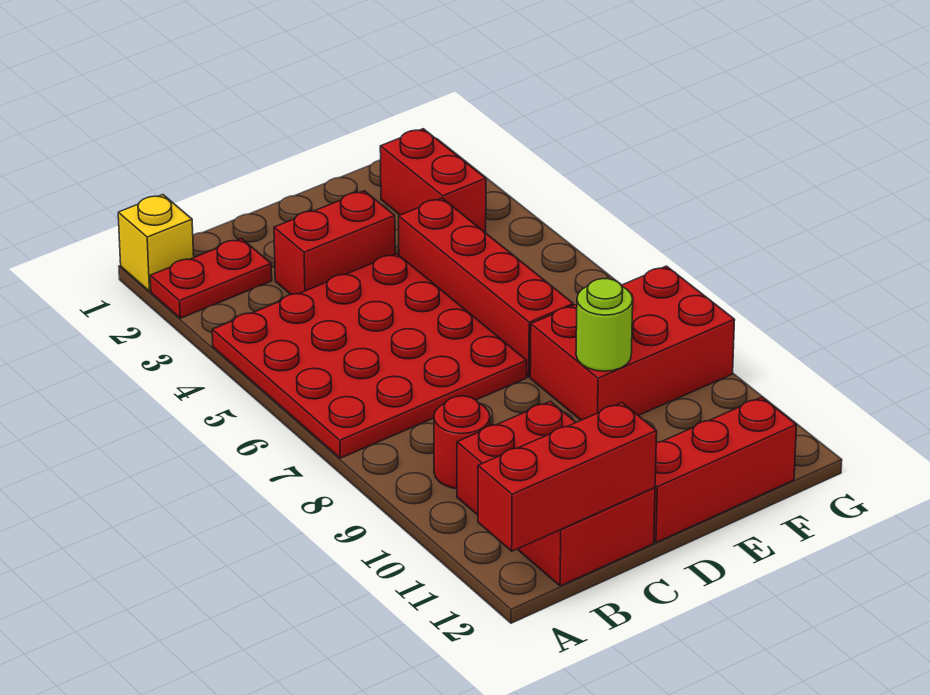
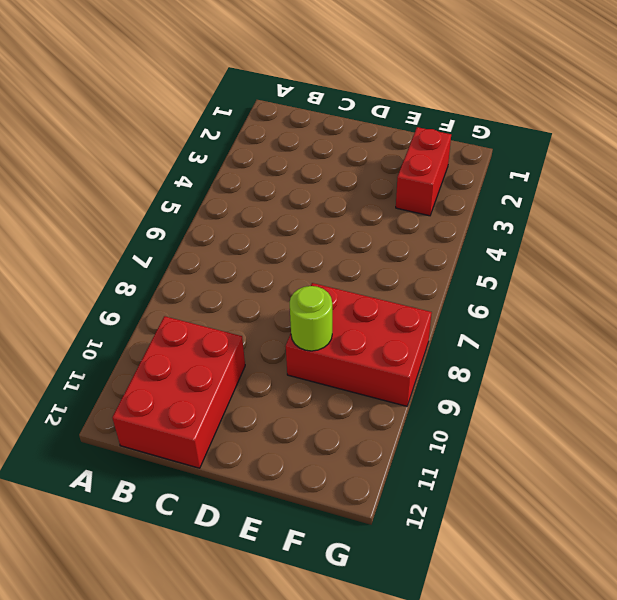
none -> yellow brick A1 level 1
none -> red plate A2:B2 level 1
none -> red plate A4:D7 level 1

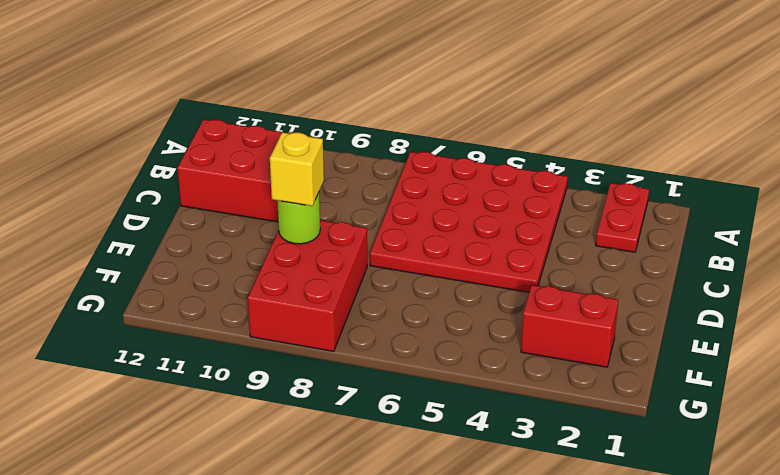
yellow brick E9 level 3 -> yellow brick A1 level 1
none -> red round brick B9 level 1
none -> red brick C3:D3 level 1
none -> red brick D12:F12 level 1

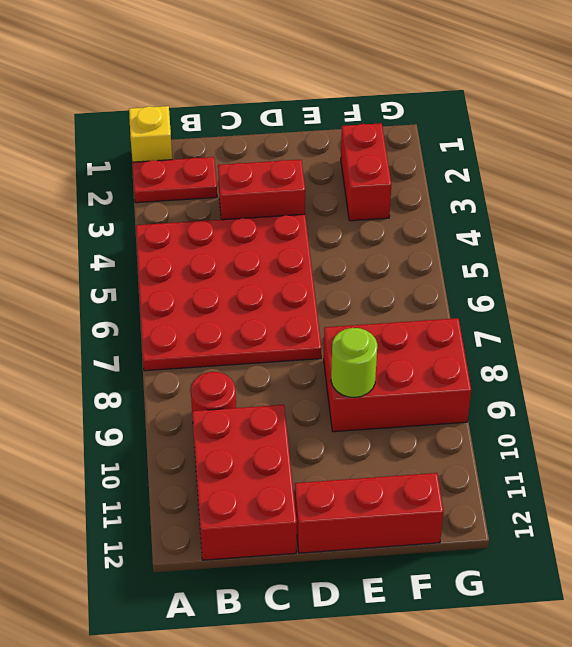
none -> red brick E4:E7 level 1
none -> red brick A12:C12 level 2

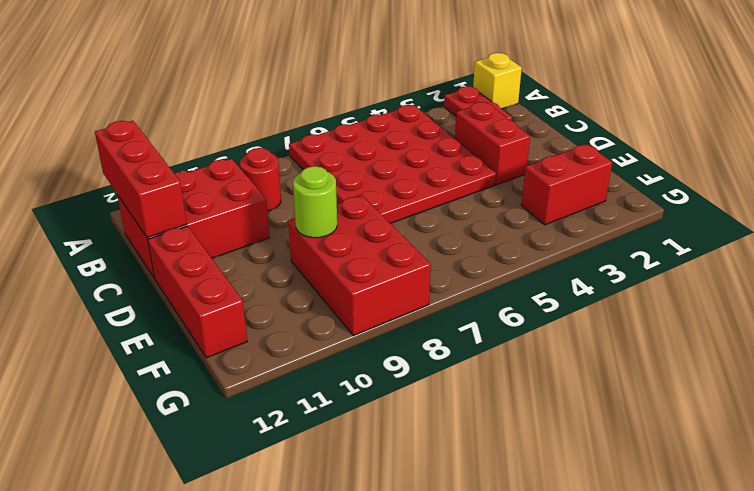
none -> red brick E4:E7 level 1

